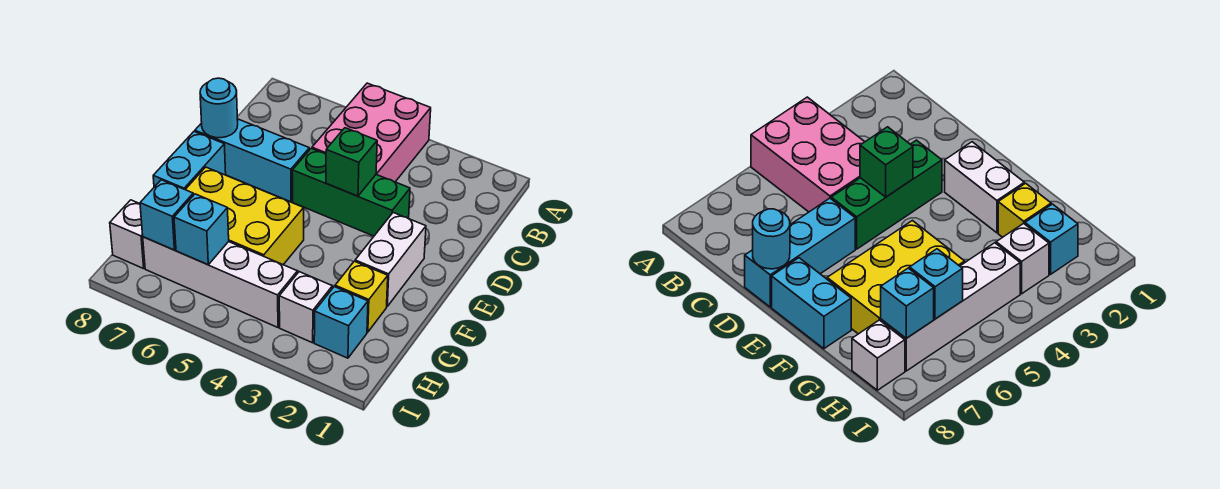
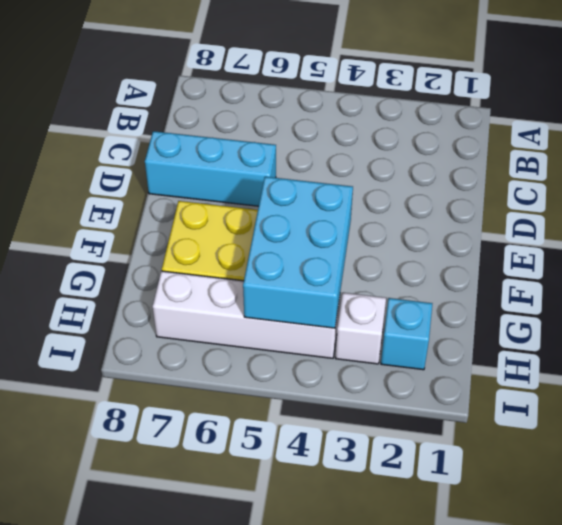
cyan brick F4:H5 level 2 -> none
none -> pink brick A4:C5 level 1
none -> green brick D3:D5 level 1
none -> white brick E2:F2 level 1

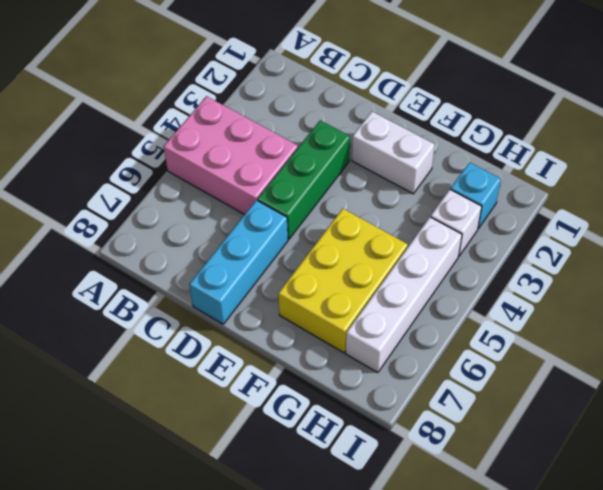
none -> cyan brick E8:F8 level 1
none -> yellow brick G2 level 1
none -> white brick H8 level 1

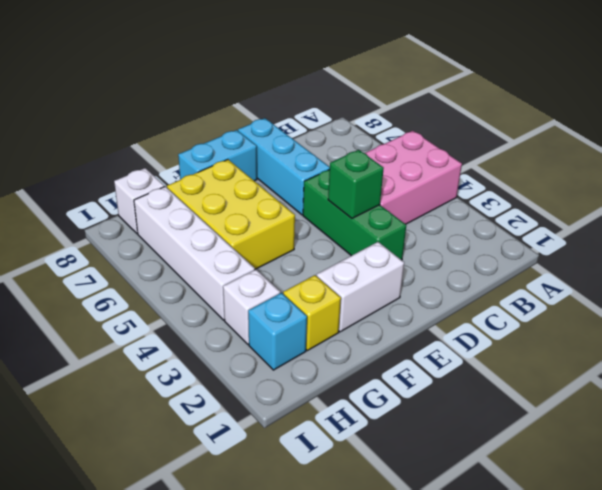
none -> cyan round brick D8 level 2
none -> cyan brick H6 level 2
none -> cyan brick H7 level 2

